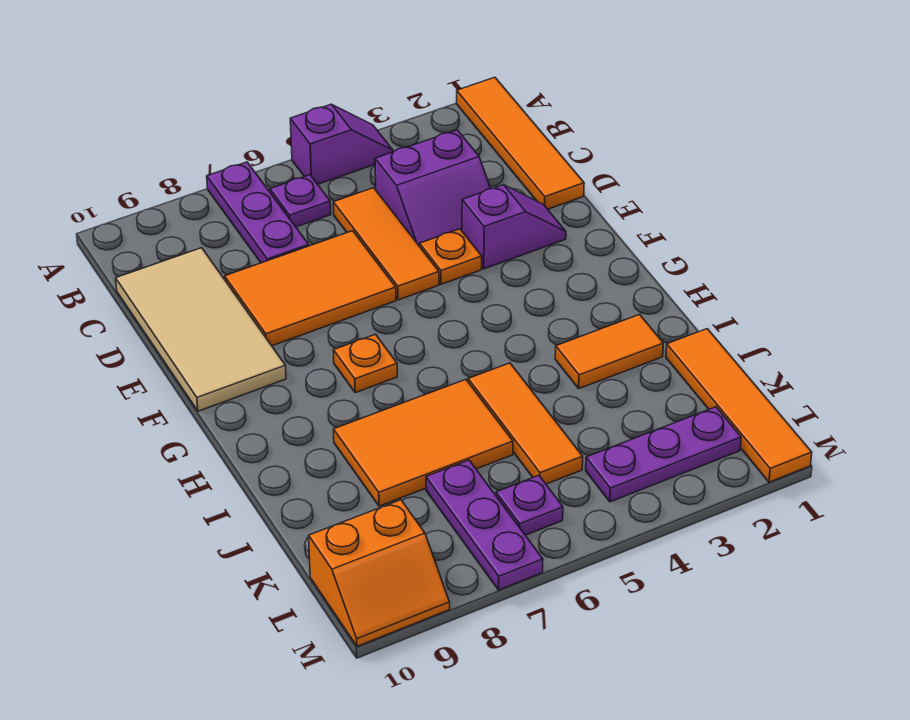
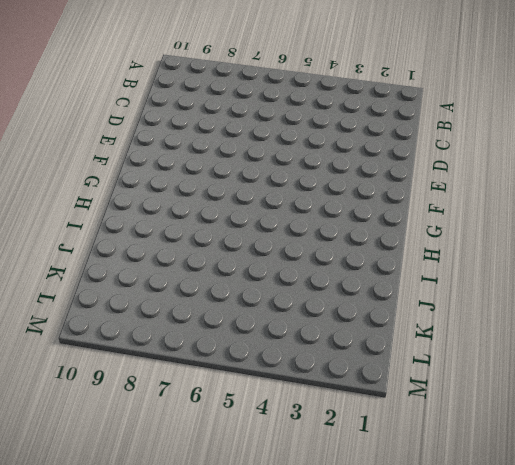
none -> orange tile A1:D1 level 1
none -> purple slope A4:A5 level 1 top 5
none -> purple plate A7:C7 level 1

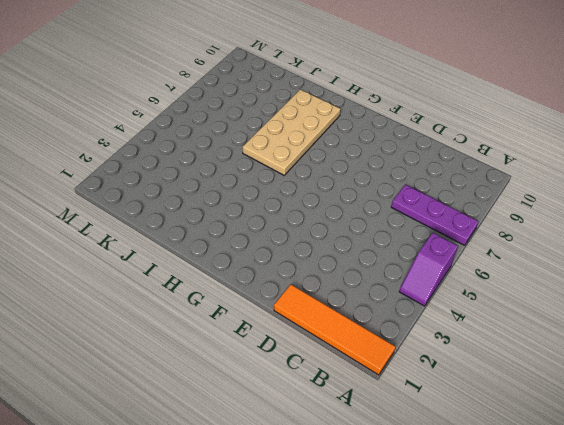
tan plate H6:I9 level 1 -> orange tile I6:J8 level 1
none -> purple plate B6 level 1
none -> purple slope C3:D4 level 1 top C
none -> orange tile C5:E5 level 1

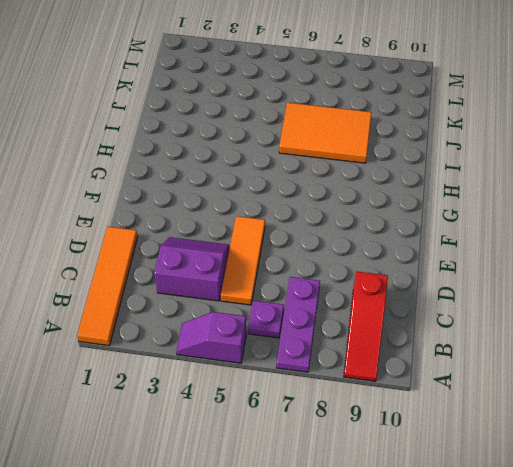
red slope A9:C9 level 1 top C -> tan tile C9:F10 level 1
none -> orange tile D6:E8 level 1
none -> purple slope E2:E3 level 1 top 3
none -> orange plate E4 level 1

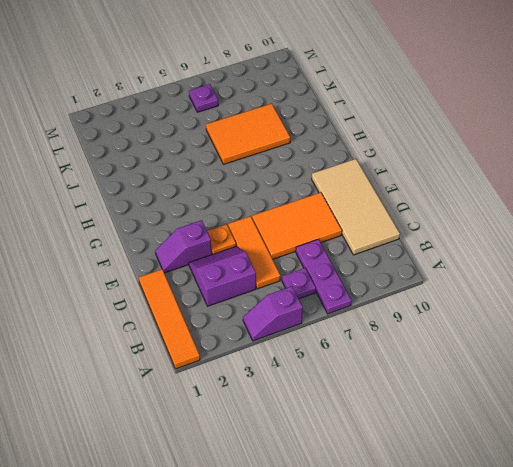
none -> orange plate G7 level 1
none -> orange tile I2:I3 level 1
none -> orange tile I5:K5 level 1

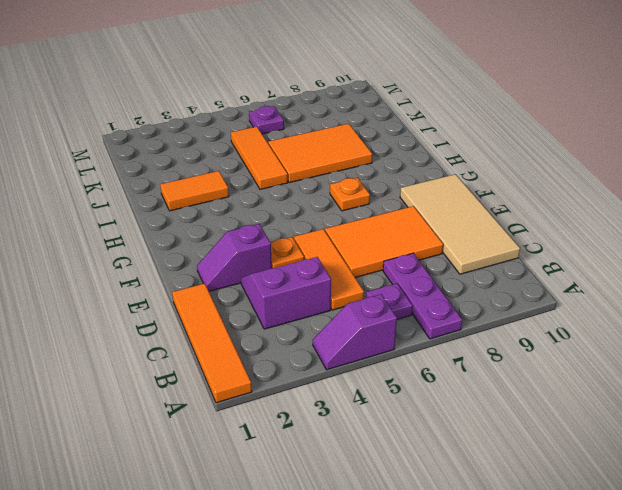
none -> orange tile J1:M1 level 1
none -> purple plate K7:M7 level 1
none -> purple plate L2:L4 level 1

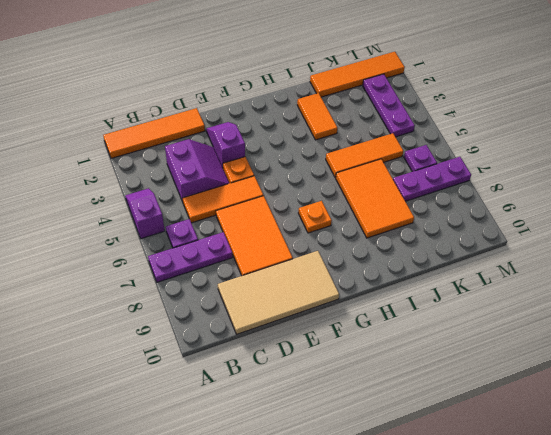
none -> orange slope L9:M10 level 1 top L

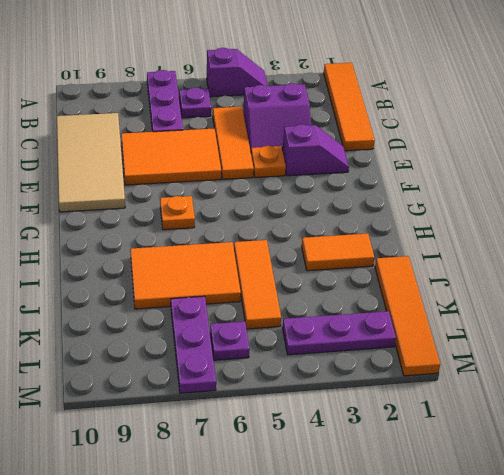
none -> orange slope L9:M10 level 1 top L

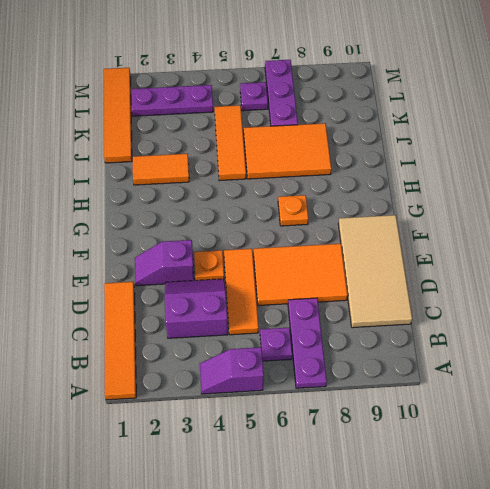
none -> orange slope L9:M10 level 1 top L

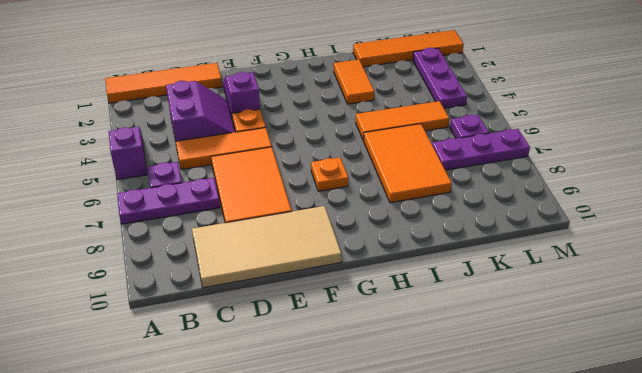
none -> orange slope L9:M10 level 1 top L

